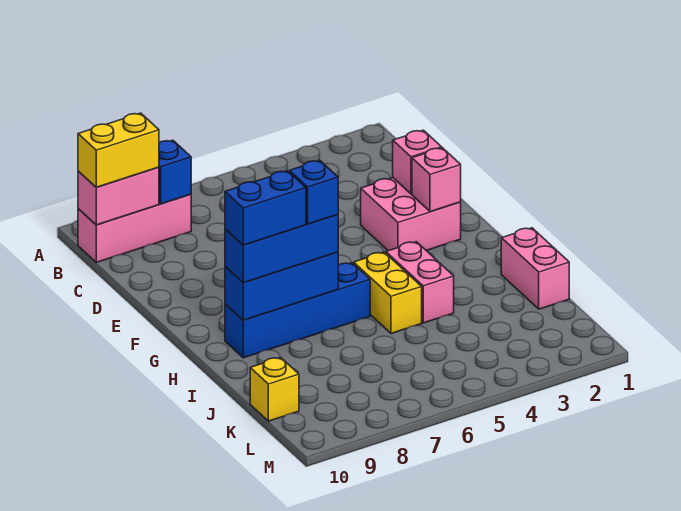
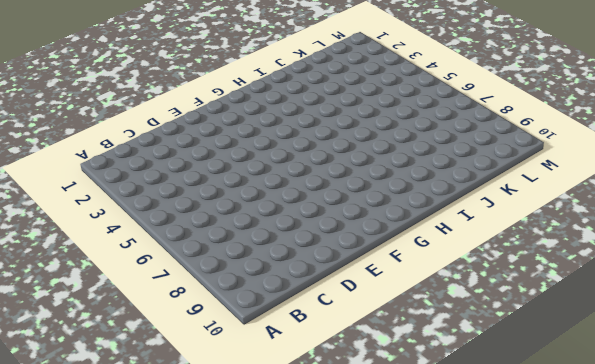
none -> pink brick B8:B10 level 1
none -> pink brick E2:F3 level 1
none -> pink brick H4:I4 level 1

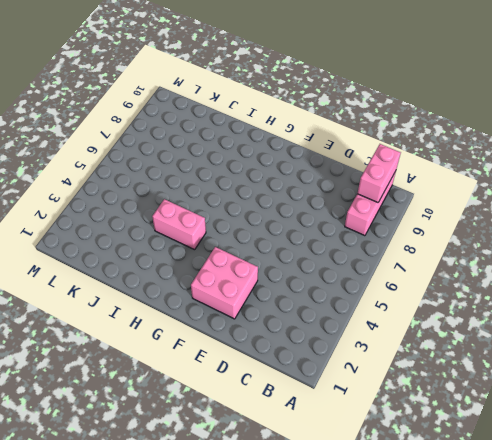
none -> yellow brick H5:I5 level 1
none -> blue brick H6:H9 level 1
none -> pink brick I1:J1 level 1

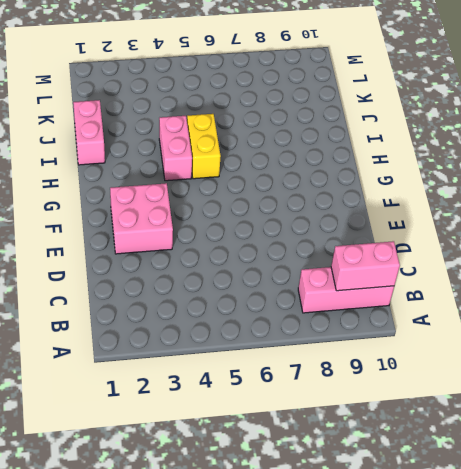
none -> blue brick H6:H9 level 1
none -> yellow brick K10 level 1
none -> blue brick B8 level 2

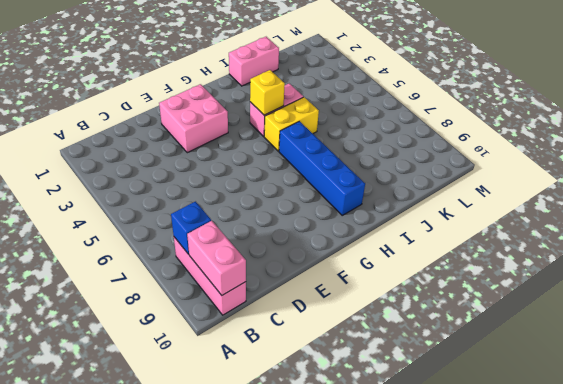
yellow brick H4 level 2 -> yellow brick K10 level 1
none -> pink brick E2 level 2
none -> pink brick F2 level 2
none -> blue brick H7:H9 level 2

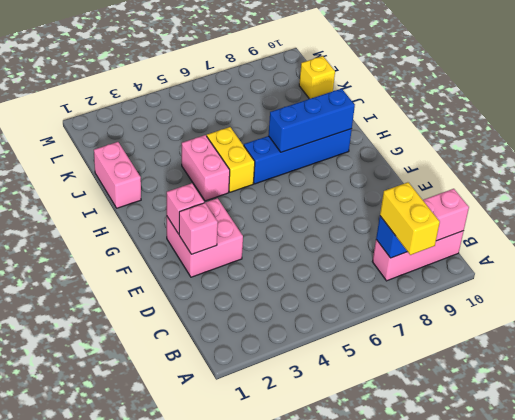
yellow brick A8:B8 level 3 -> yellow brick B9:B10 level 3
none -> blue brick H7:H9 level 3
none -> blue brick H7 level 4
none -> blue brick H8:H9 level 4

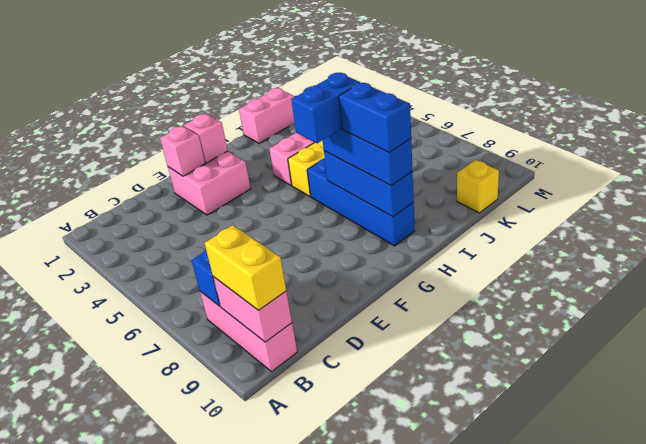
blue brick G7:H7 level 4 -> blue brick H7 level 4

